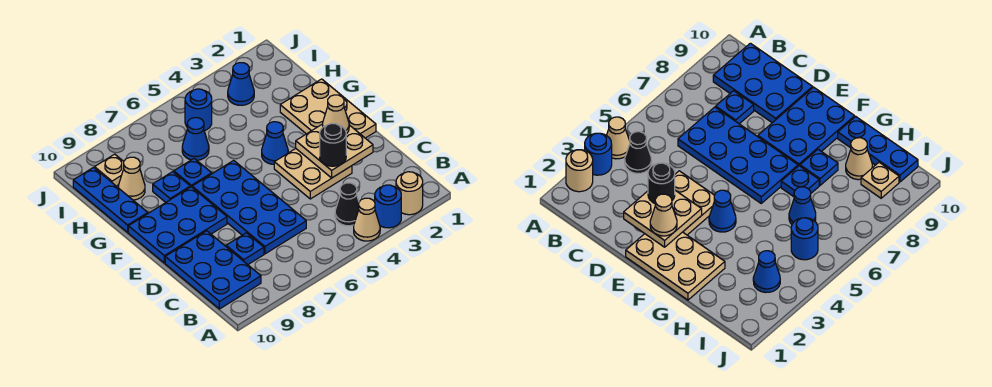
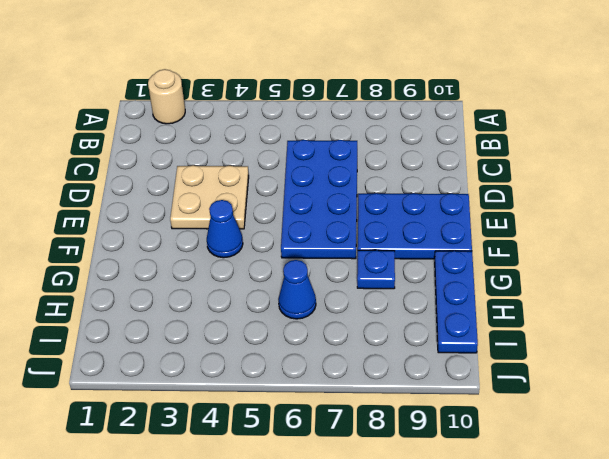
none -> blue round brick A3 level 1
none -> tan cone A4 level 1
none -> black cone B4 level 1

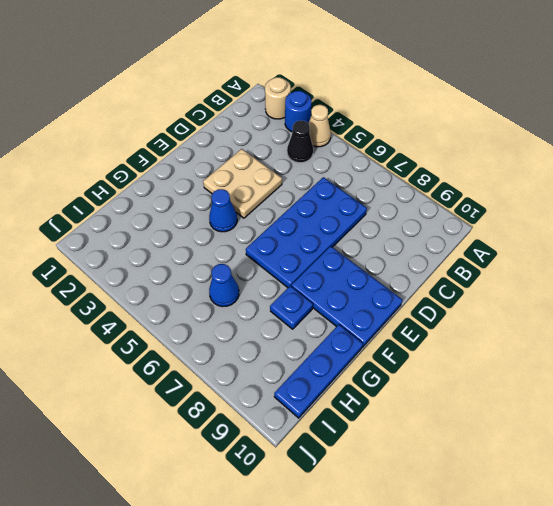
none -> blue plate B9:D10 level 1
none -> blue plate C8 level 1
none -> tan plate E1:G2 level 1

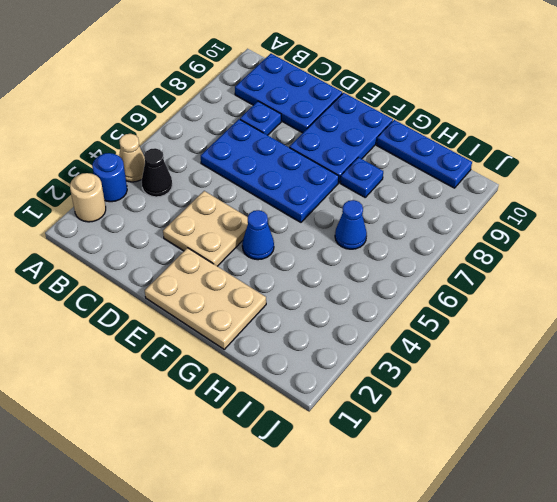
none -> blue plate G7 level 1
none -> tan cone H9 level 1
none -> blue cone I3 level 1

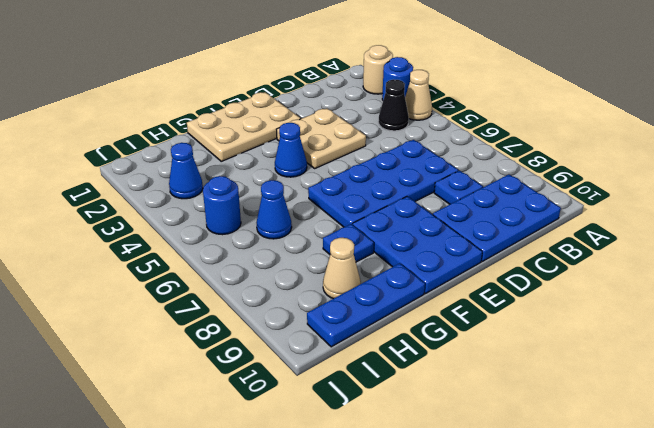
none -> blue plate G7 level 1
none -> tan plate I9 level 1
none -> tan plate D2:E3 level 2

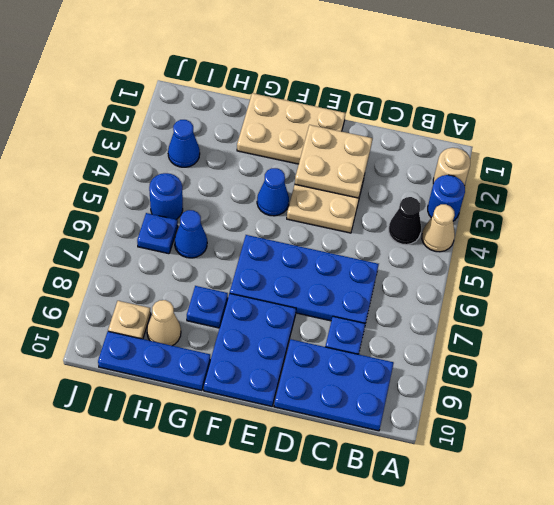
blue plate I6 level 1 -> blue plate G7 level 1
none -> black round brick D3 level 3
none -> tan cone E2 level 3

